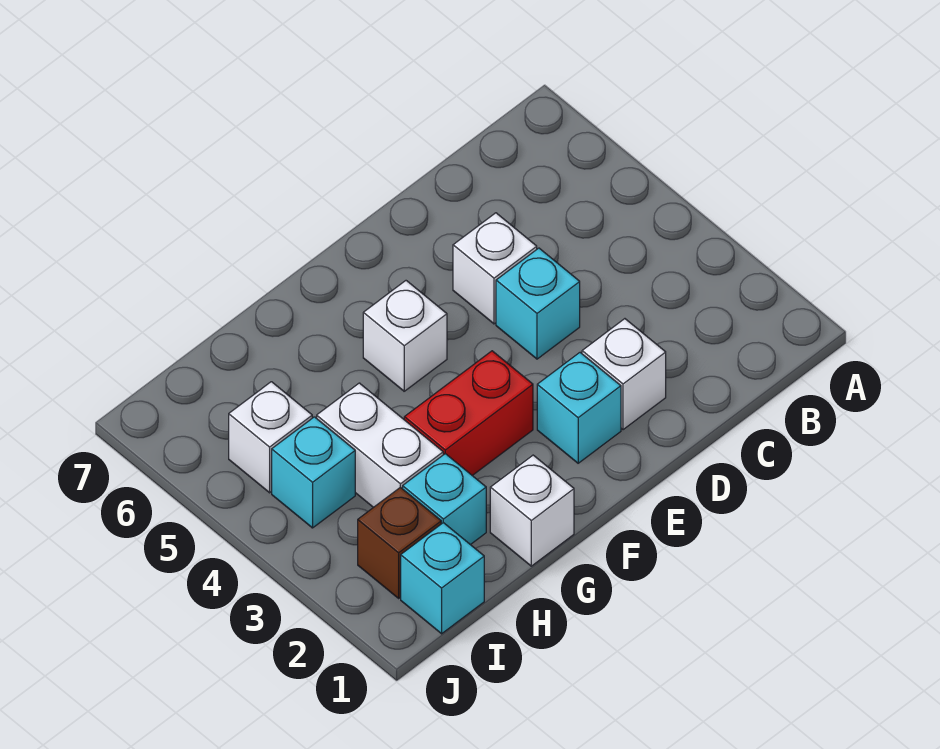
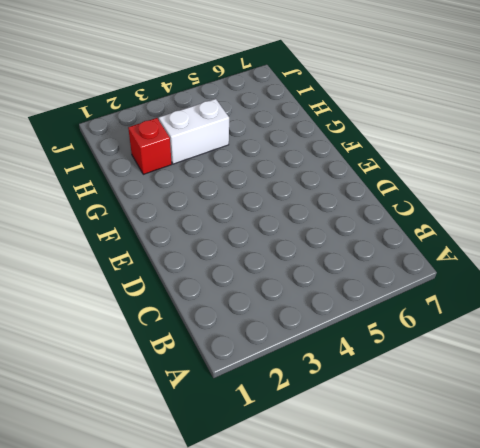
red brick H2 level 1 -> cyan brick H2 level 1
none -> white brick D2 level 1
none -> cyan brick D4 level 1
none -> white brick D5 level 1

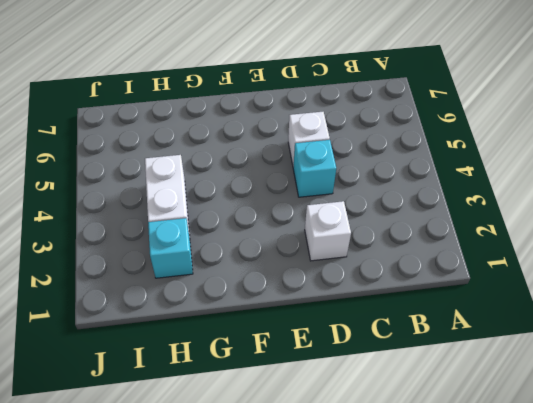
none -> cyan brick E2 level 1
none -> red brick F3:G3 level 1
none -> white brick F5 level 1

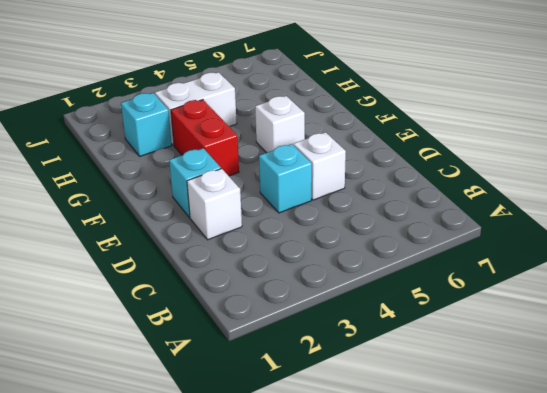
none -> white brick G1 level 1
none -> cyan brick I1 level 1
none -> brown brick I2 level 1

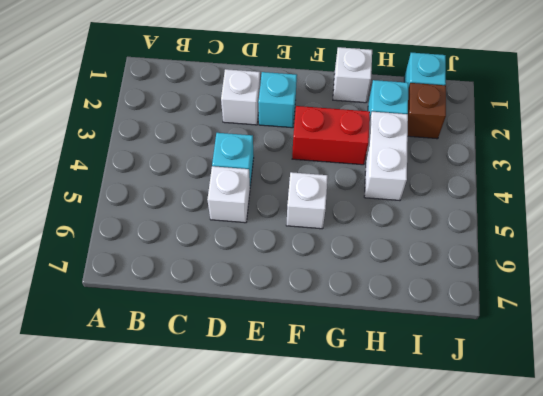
none -> cyan brick I4 level 1
none -> white brick I5 level 1

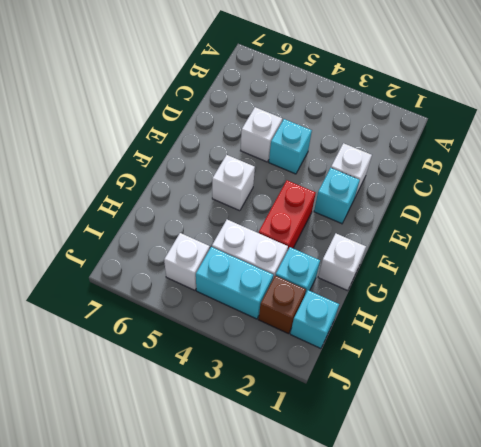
cyan brick I3:I4 level 1 -> cyan brick I4 level 1

